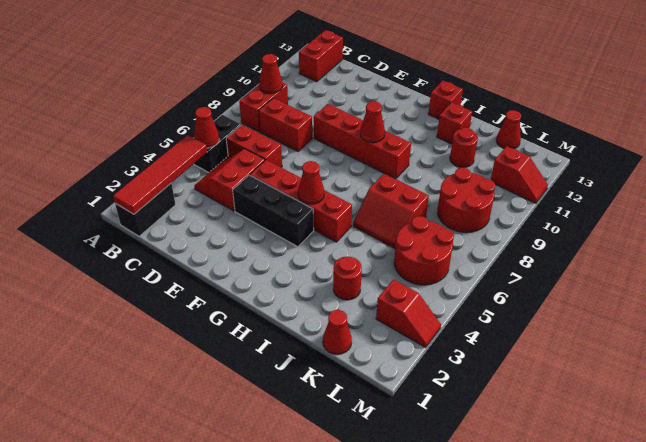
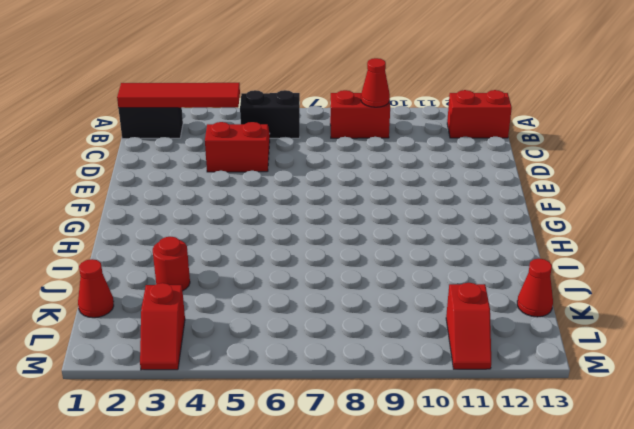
none -> red brick C6:D6 level 1
none -> red brick C8:D8 level 1
none -> black brick E4:G4 level 1

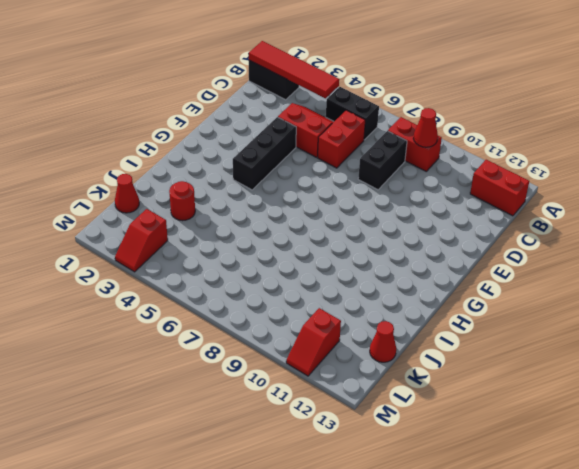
black brick C8:D8 level 1 -> red brick C8:D8 level 1
none -> red brick E5:H5 level 1
none -> red brick E9:H9 level 1
none -> red brick H13 level 1

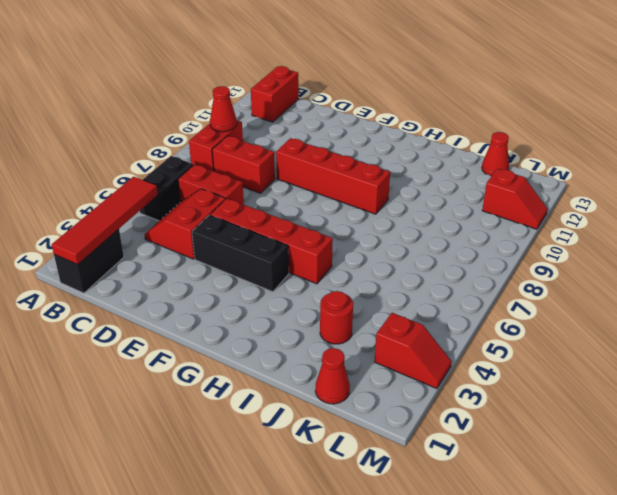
none -> red brick H13 level 1
none -> red slope I6:J7 level 1 top 7
none -> red brick I12 level 1

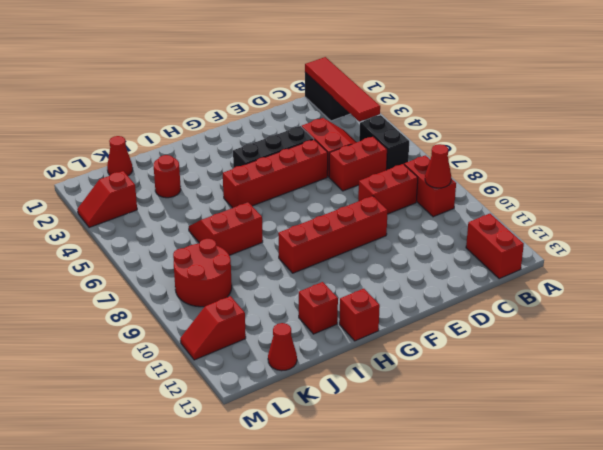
none -> red round brick J11 level 1
none -> red round brick K5:L6 level 1
none -> red cone B5 level 2

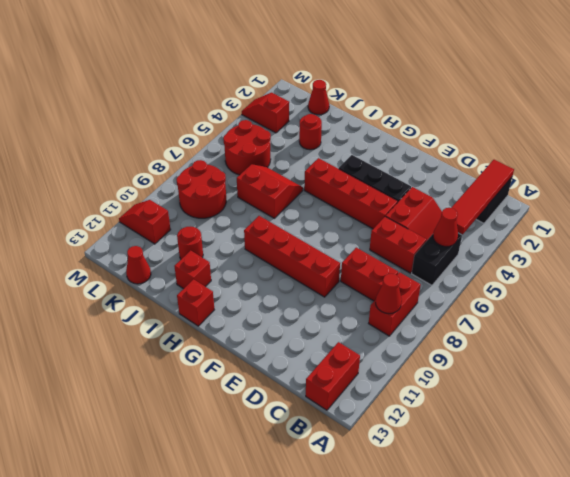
none -> red cone G5 level 2
none -> red cone G9 level 2

